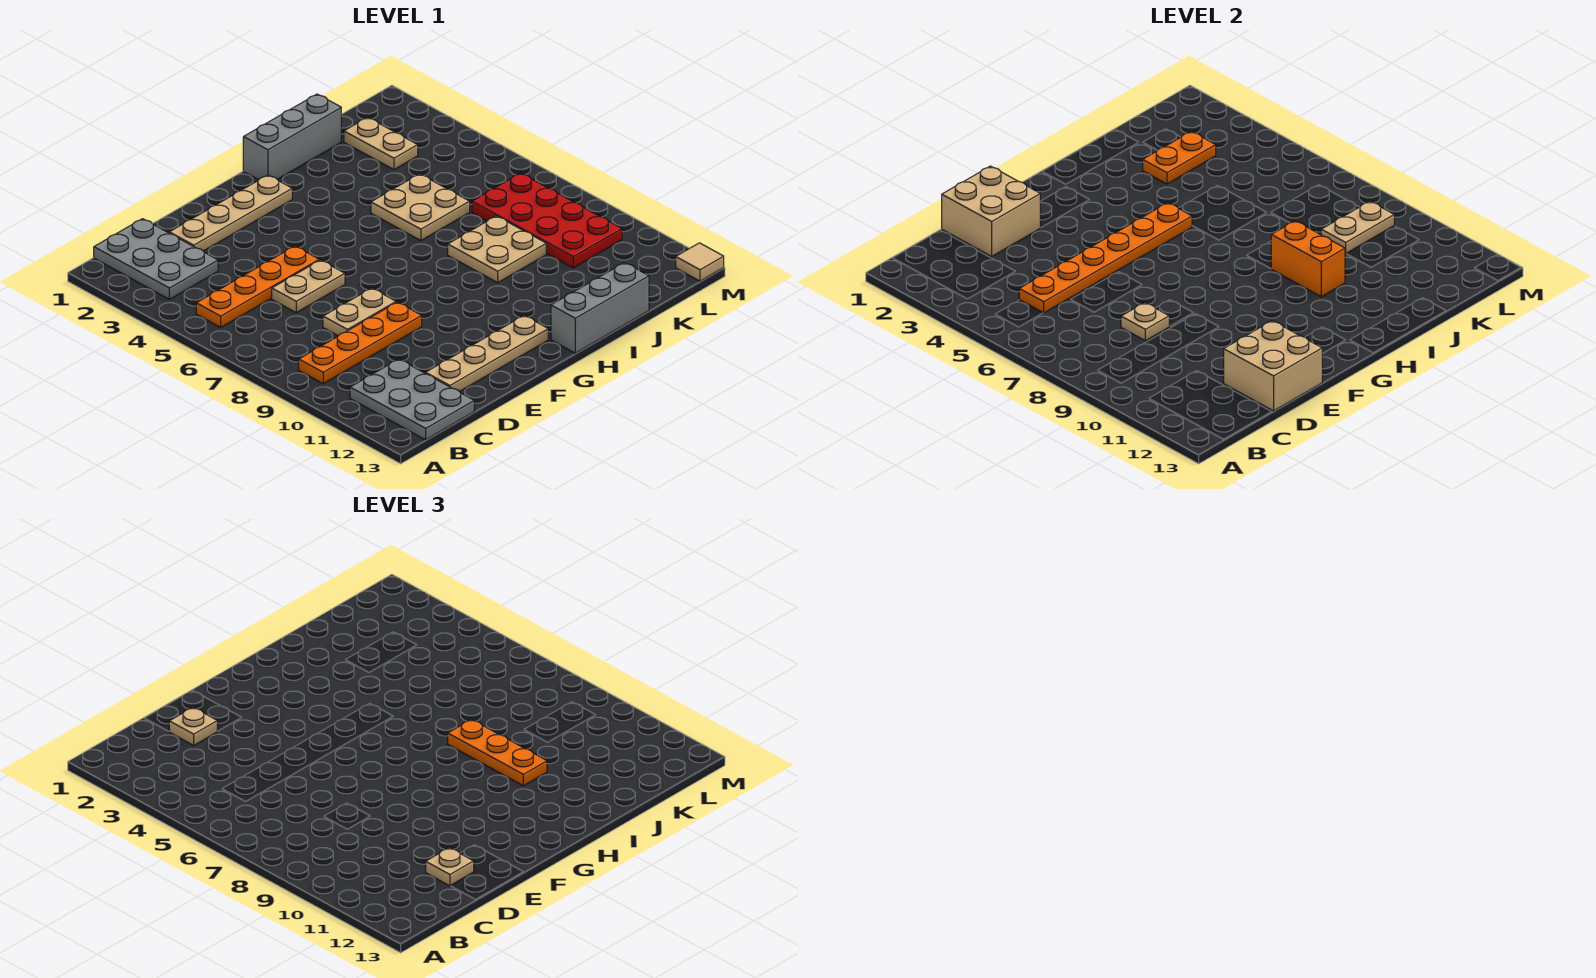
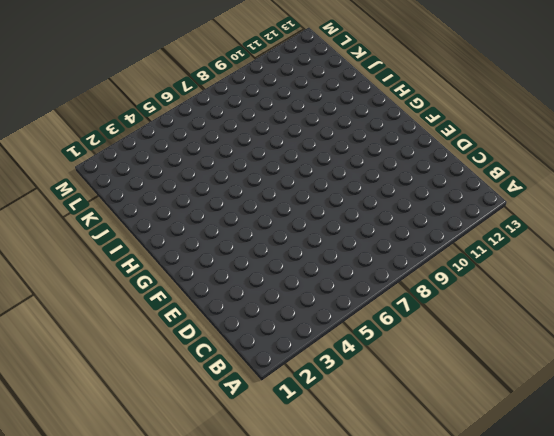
none -> grey plate B1:C3 level 1
none -> orange plate B5:E5 level 1
none -> orange plate B9:E9 level 1

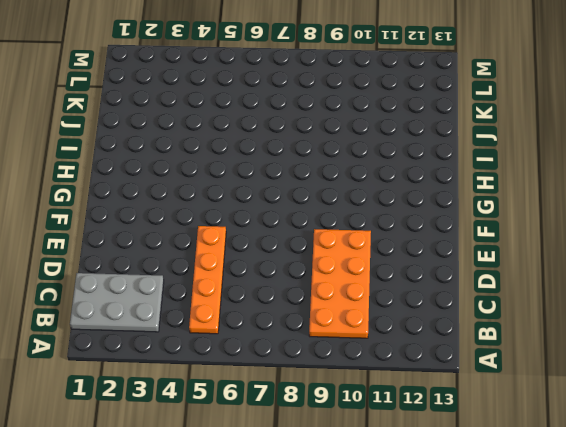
orange plate B9:E10 level 1 -> orange plate B9:E9 level 1
none -> grey plate B11:C13 level 1
none -> tan plate D2:G2 level 1
none -> tan plate D6:E6 level 1

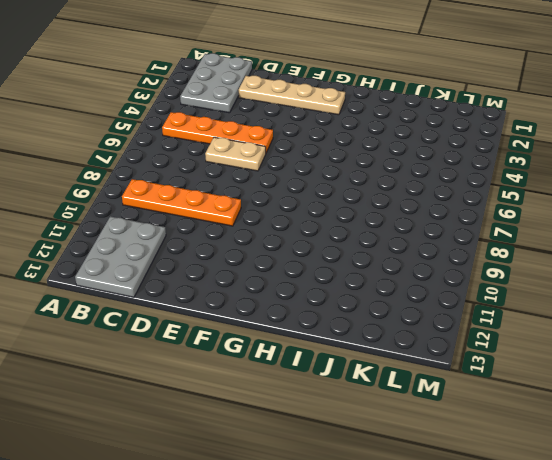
none -> tan plate D8:E8 level 1
none -> tan plate D12:G12 level 1
none -> grey brick H1:J1 level 1

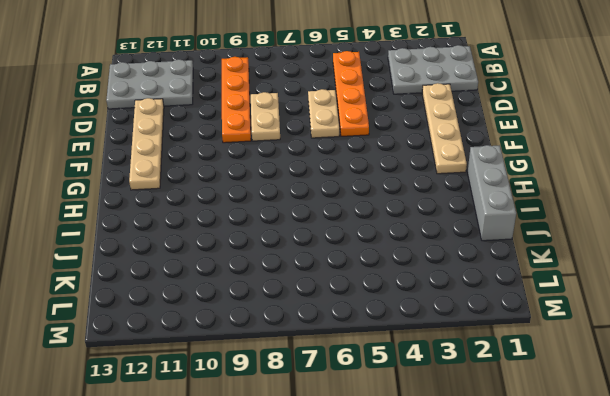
none -> grey brick H13:J13 level 1
none -> tan plate I5:J6 level 1
none -> tan plate I8:J9 level 1

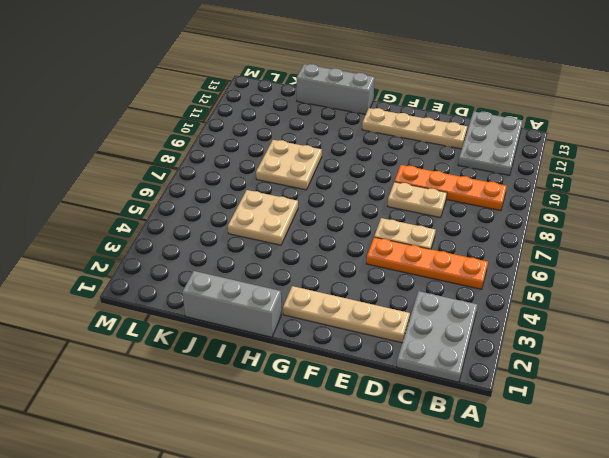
none -> tan plate K2:K3 level 1
none -> red plate K7:L10 level 1
none -> tan tile M13 level 1

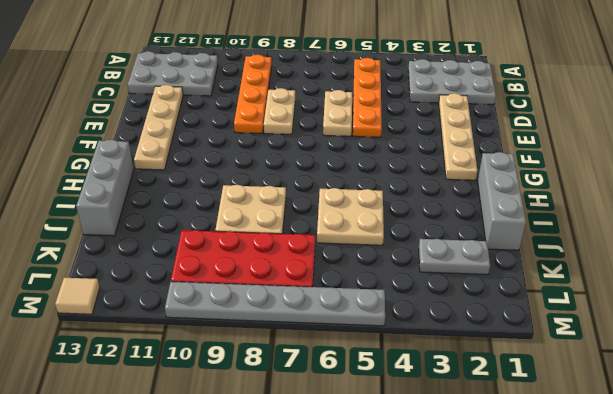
grey plate K2:K3 level 1 -> tan plate K2:K3 level 1
grey plate M5:M10 level 1 -> none
none -> orange plate C5:H5 level 2
none -> tan brick D1:E2 level 2
none -> tan plate D8 level 2

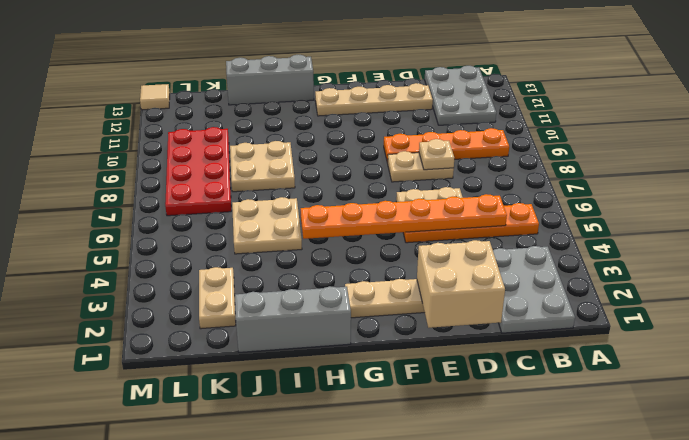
none -> tan brick D12:E13 level 2
none -> orange brick I9:I10 level 2
none -> orange plate J3:K3 level 2

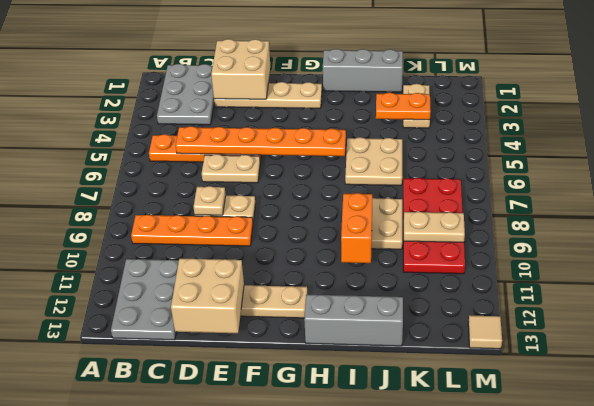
none -> tan plate D2 level 3
none -> tan plate D12 level 3
none -> orange plate I8:I10 level 3

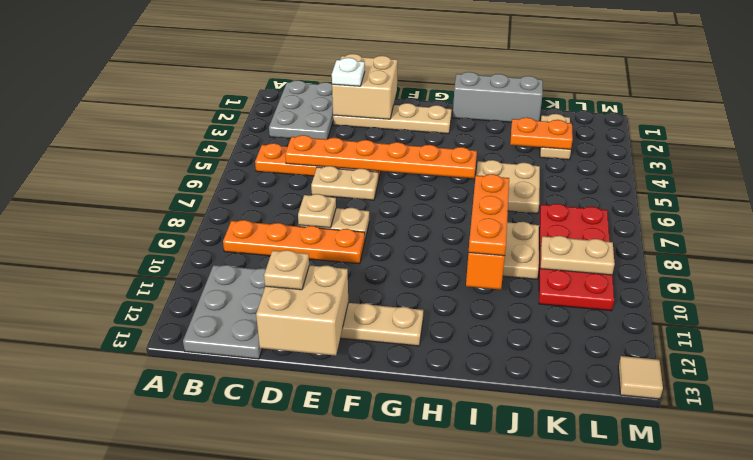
white plate D2 level 3 -> tan plate D2 level 3
none -> grey brick H13:J13 level 1

